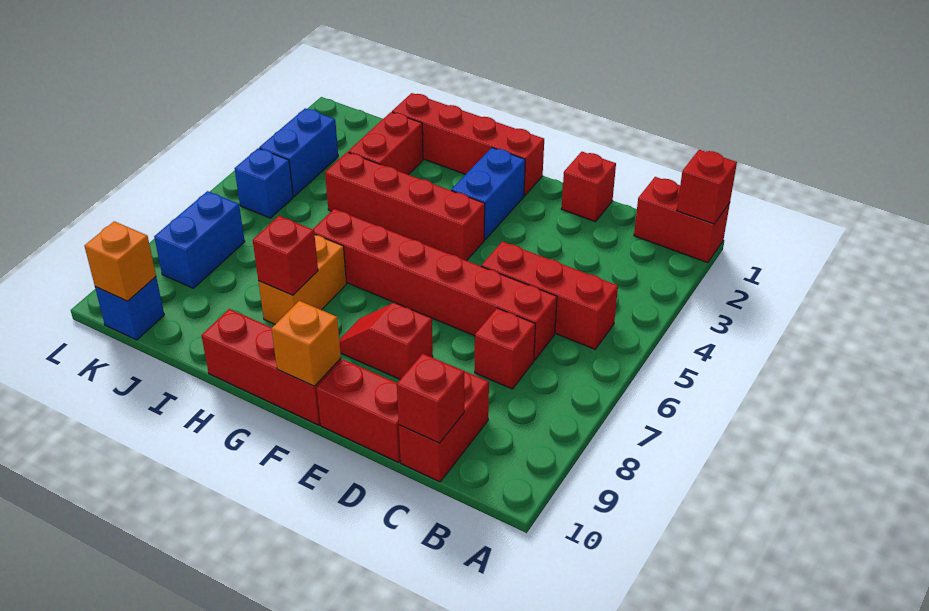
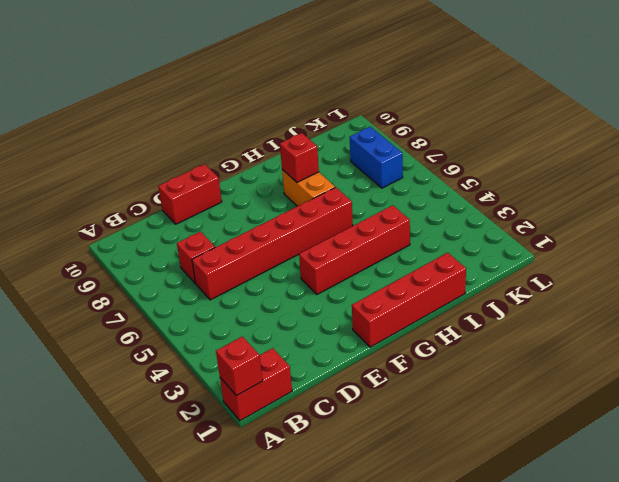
none -> red brick B5:D5 level 1
none -> red brick C9:C10 level 1
none -> red brick D1 level 1

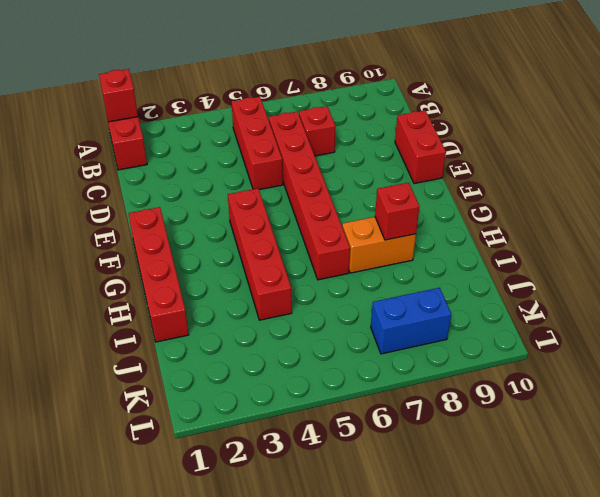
none -> red brick C9:C10 level 1
none -> red brick D1 level 1
none -> red slope E8:F8 level 1 top E

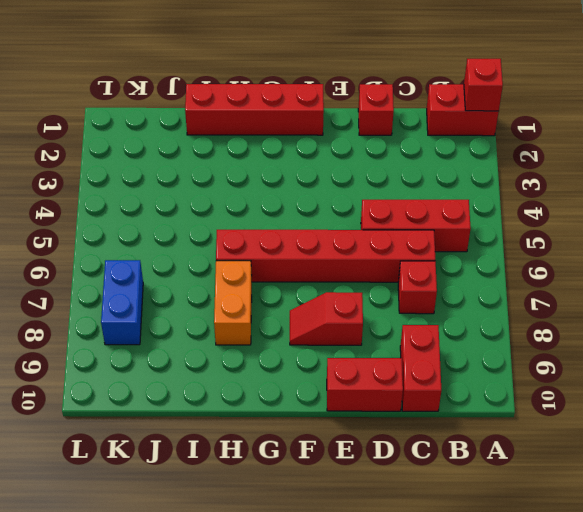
none -> blue brick F2:F3 level 1
none -> red brick F4:I4 level 1
none -> red brick F10:H10 level 1

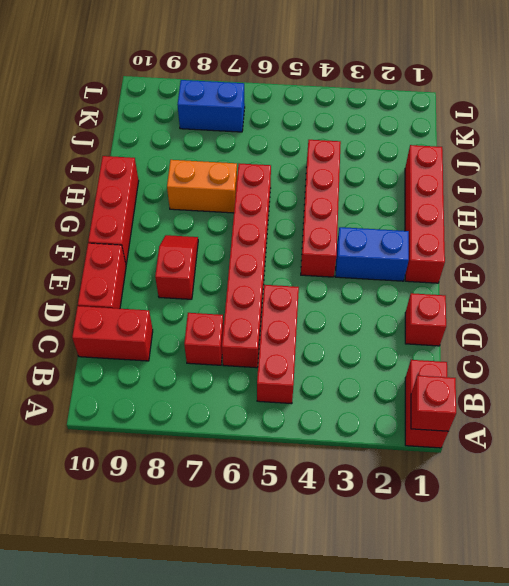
none -> red brick I2:I3 level 1
none -> blue brick K3:K4 level 1
none -> blue brick K5 level 1

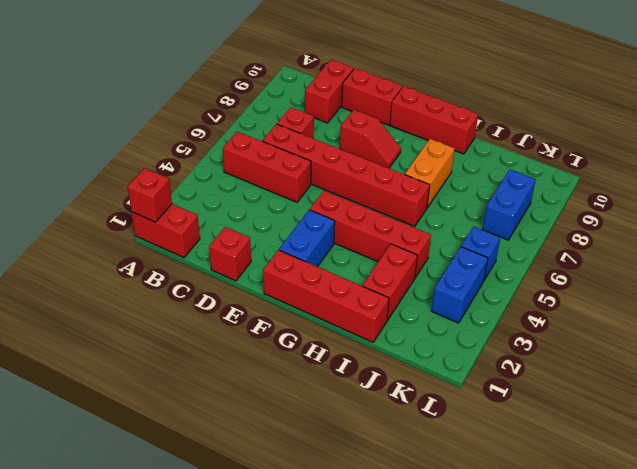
none -> blue brick K10 level 1
none -> red brick C10 level 2
none -> orange brick F10 level 2

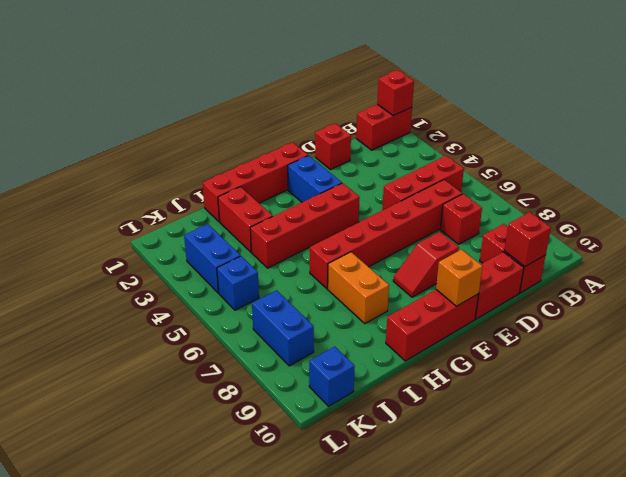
none -> red brick H8 level 2
none -> orange brick K10 level 2

